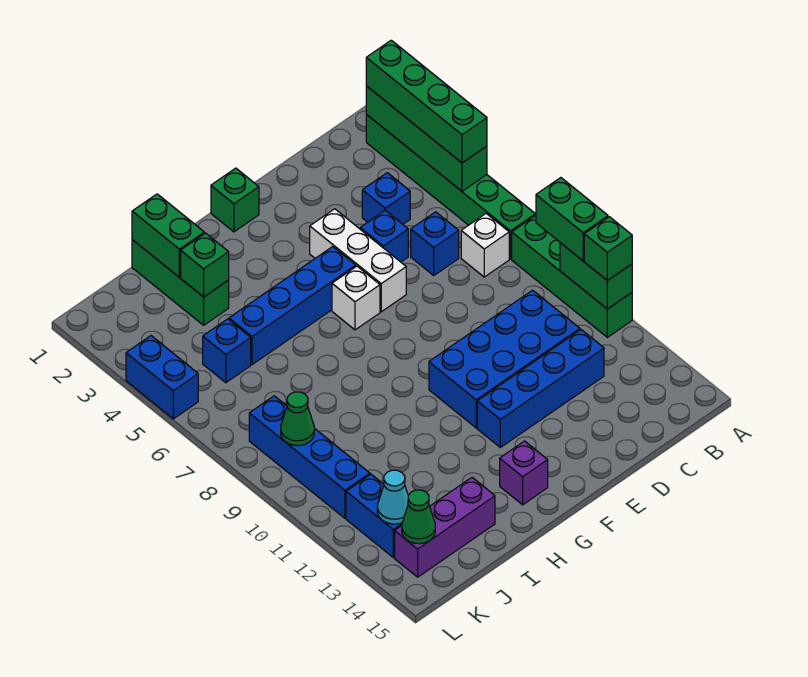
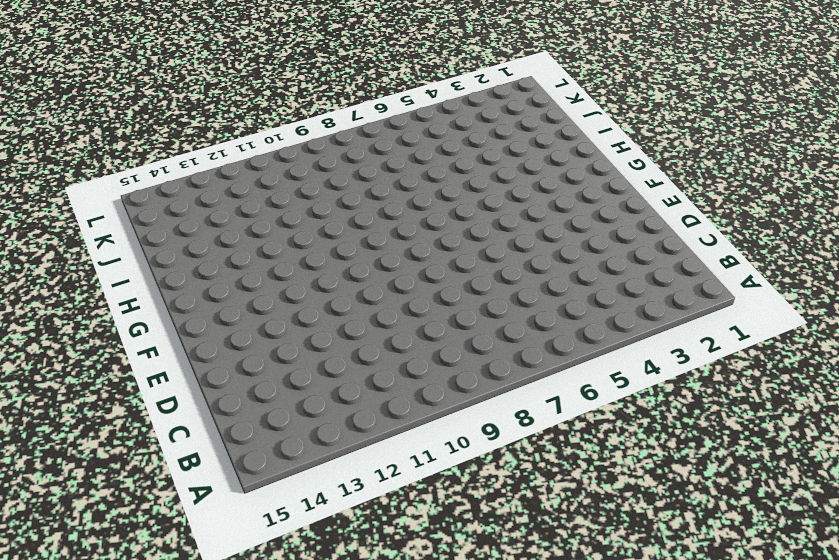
none -> green brick A2:A7 level 1
none -> green brick A8:A11 level 1
none -> white brick B7 level 1

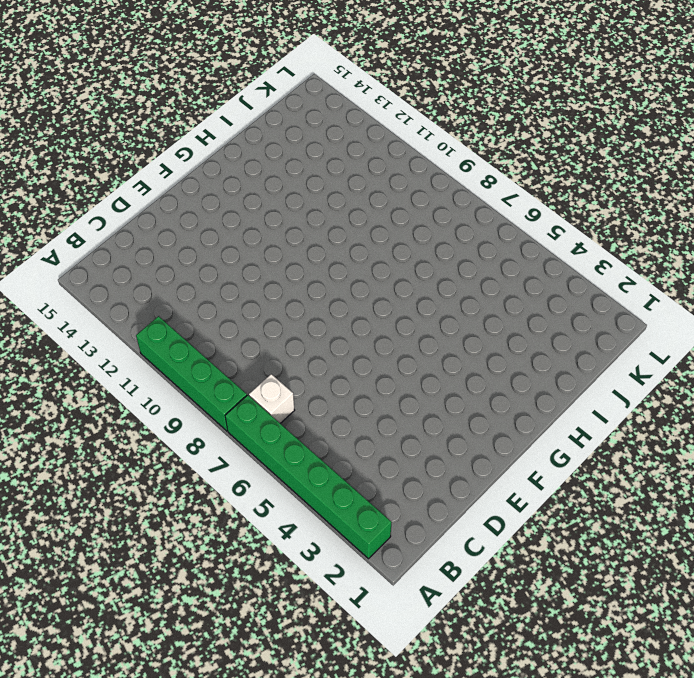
none -> blue brick C4 level 1
none -> blue brick C6 level 1
none -> blue brick C10:F11 level 1

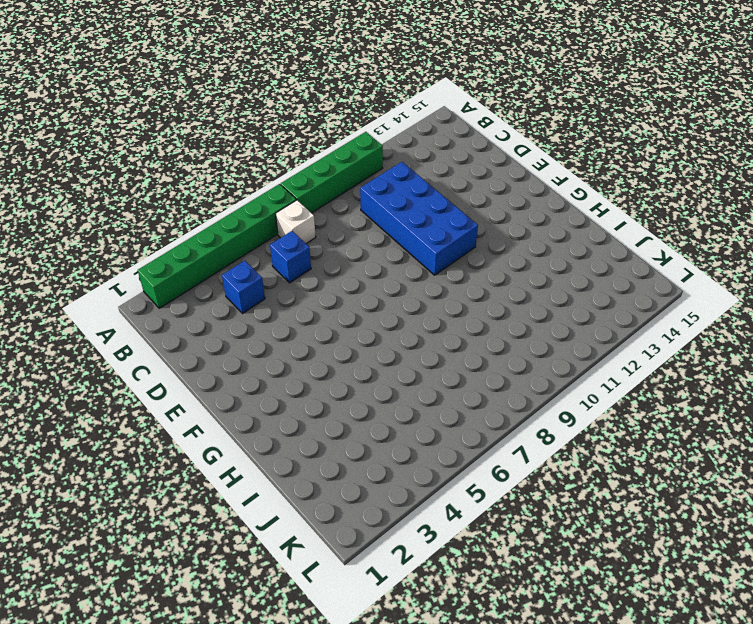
none -> blue brick C12:F12 level 1
none -> blue brick D5 level 1
none -> white brick E4:E6 level 1

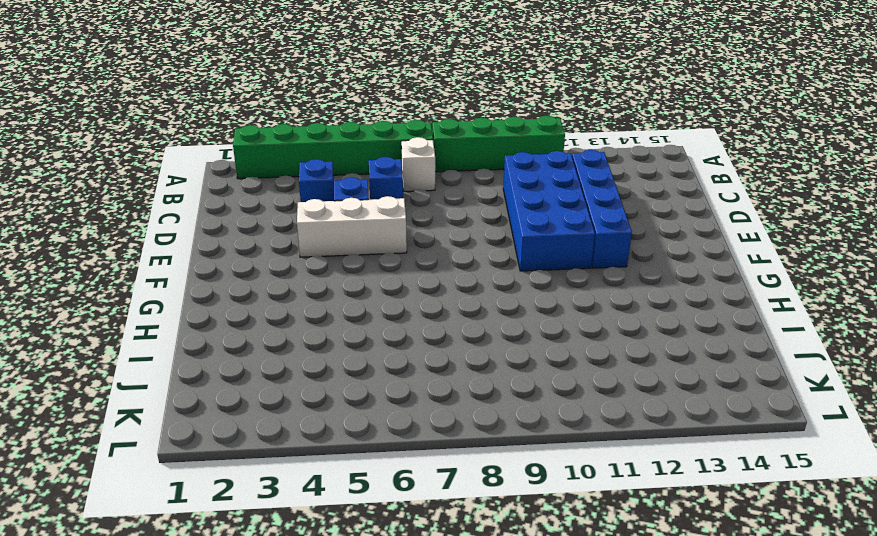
none -> green brick F1 level 1
none -> blue brick F5:I5 level 1
none -> white brick F6 level 1

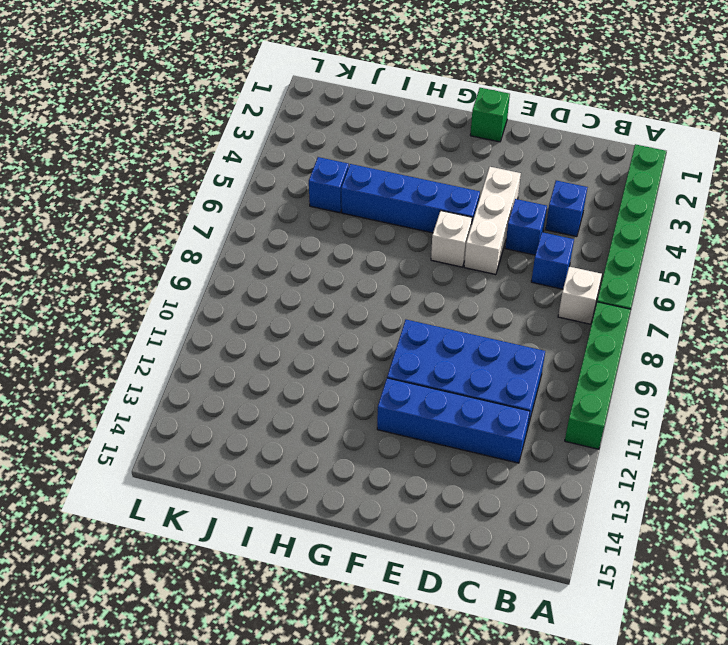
none -> purple brick G14 level 1
none -> green brick I1:I3 level 1
none -> purple brick I14:K14 level 1

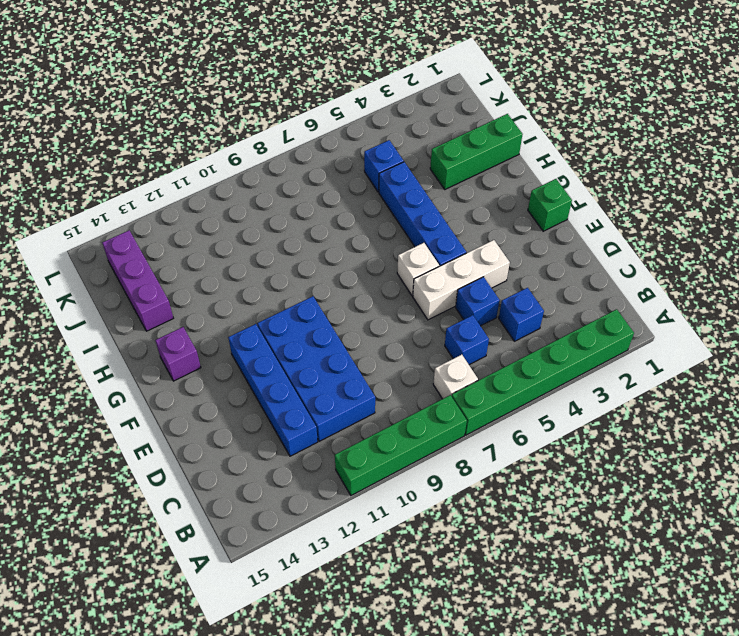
none -> blue brick K8:K11 level 1
none -> blue brick K12:K13 level 1
none -> blue brick L4:L5 level 1

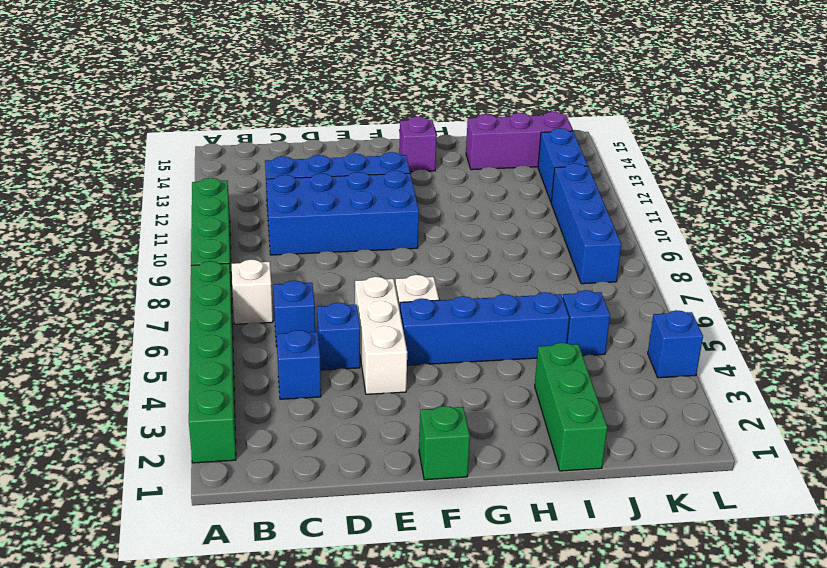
blue brick L4 level 1 -> blue brick L4:L5 level 1
none -> green brick A2:A5 level 2
none -> green brick A10:A11 level 2
none -> green brick I1:I2 level 2

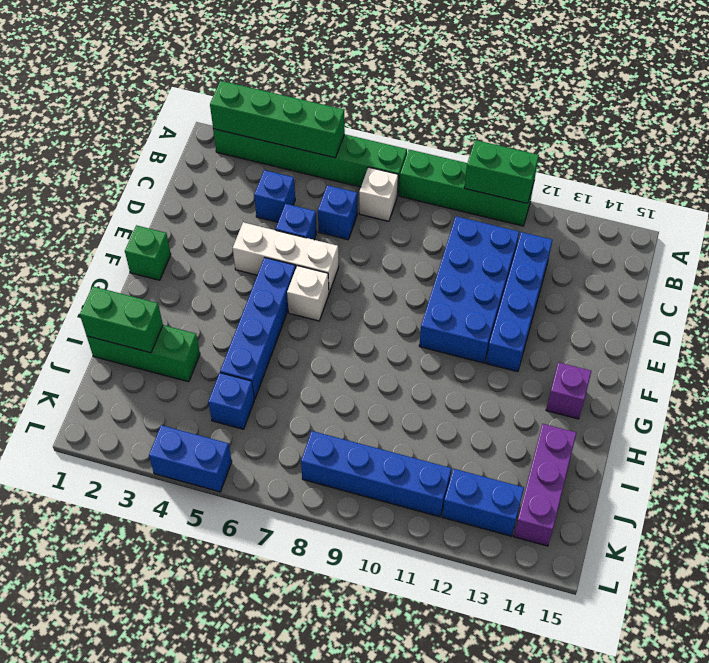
none -> green brick I3 level 2
none -> green cone K9 level 2
none -> cyan cone K13 level 2

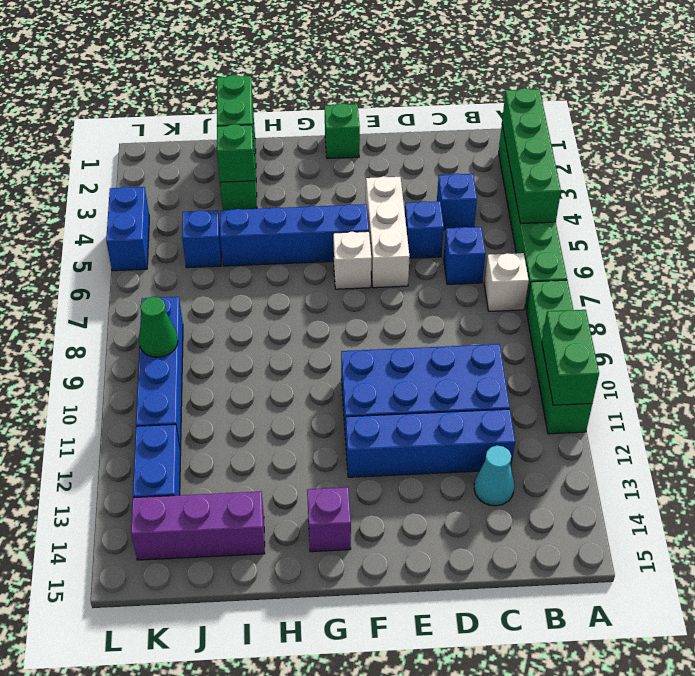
cyan cone C13 level 1 -> cyan cone K13 level 2
none -> green cone K14 level 2
none -> green brick A2:A5 level 3
none -> green brick A9:A10 level 3

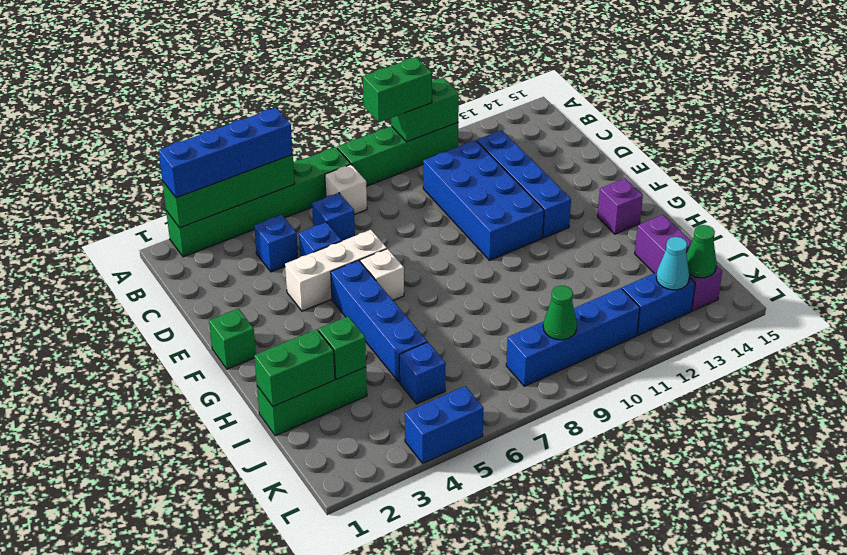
blue brick A2:A5 level 3 -> green brick A2:A5 level 3
none -> green brick A11 level 3

